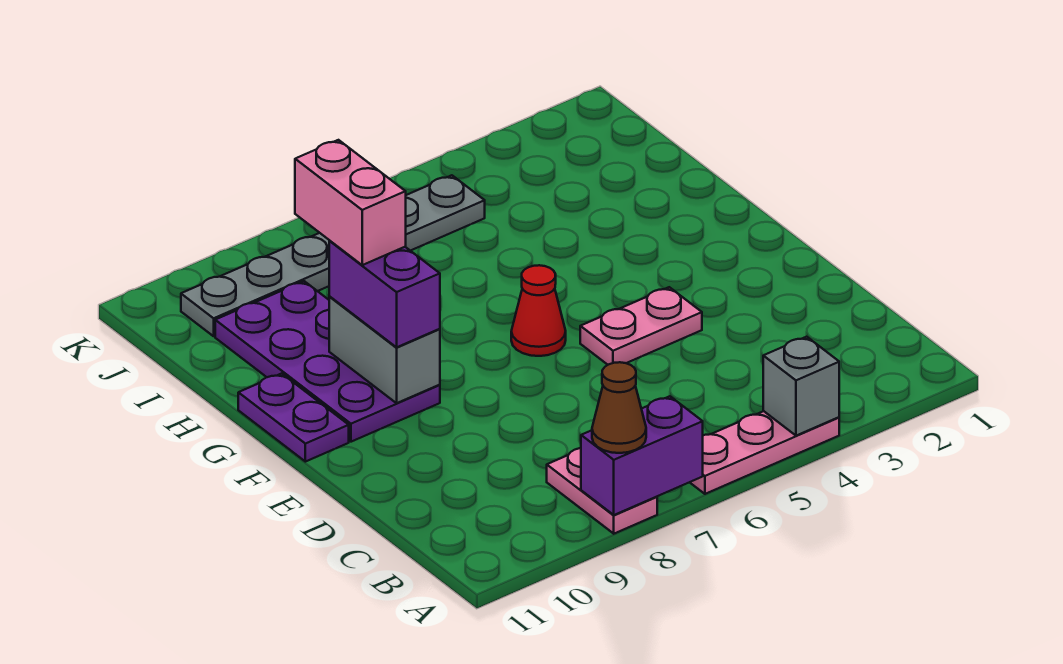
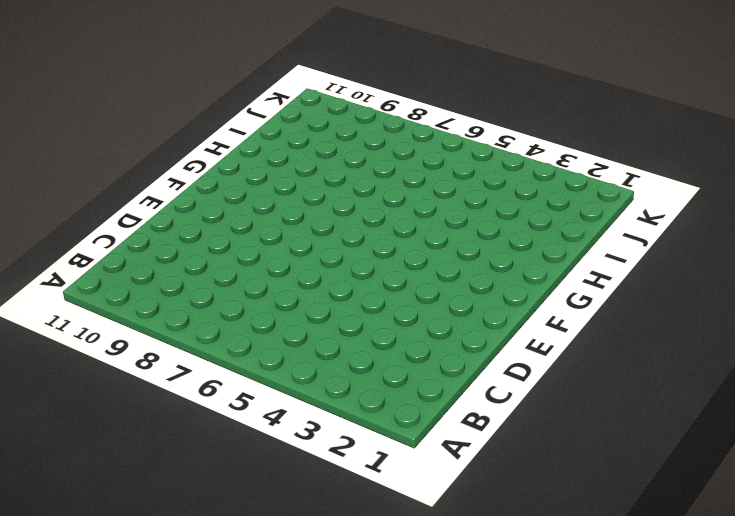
none -> pink plate A4:A6 level 1
none -> pink plate A8:B8 level 1
none -> pink plate E4:E5 level 1

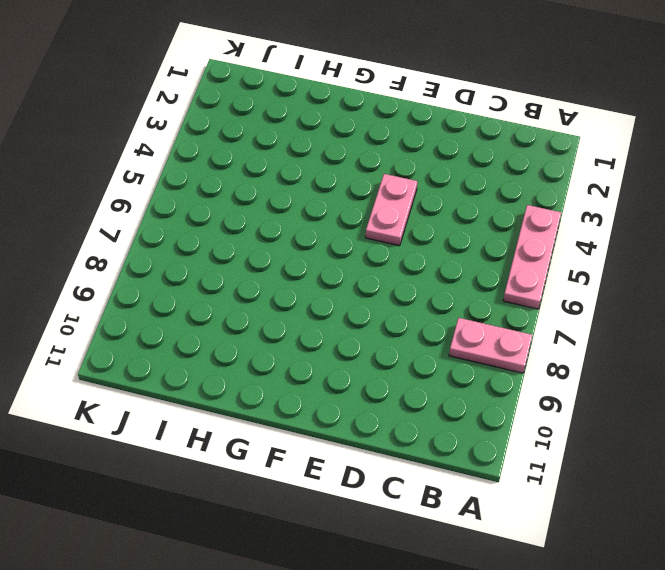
none -> red cone F6 level 1
none -> purple plate F9:I10 level 1
none -> purple plate F11:G11 level 1

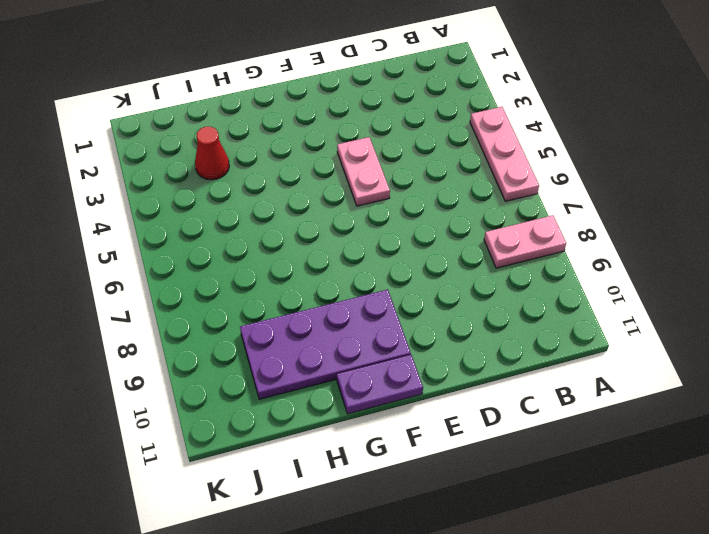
red cone I3 level 1 -> red cone F6 level 1
none -> grey plate J5:J10 level 1
none -> grey brick A4 level 2
none -> purple brick A7:A8 level 2

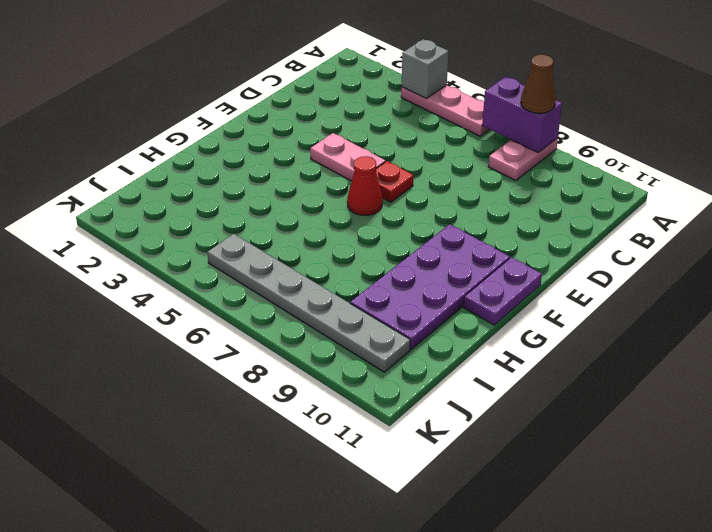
red plate E6 level 1 -> none
none -> grey brick F9:G9 level 2
none -> purple brick F9:G9 level 3
none -> pink brick G9:H9 level 4

